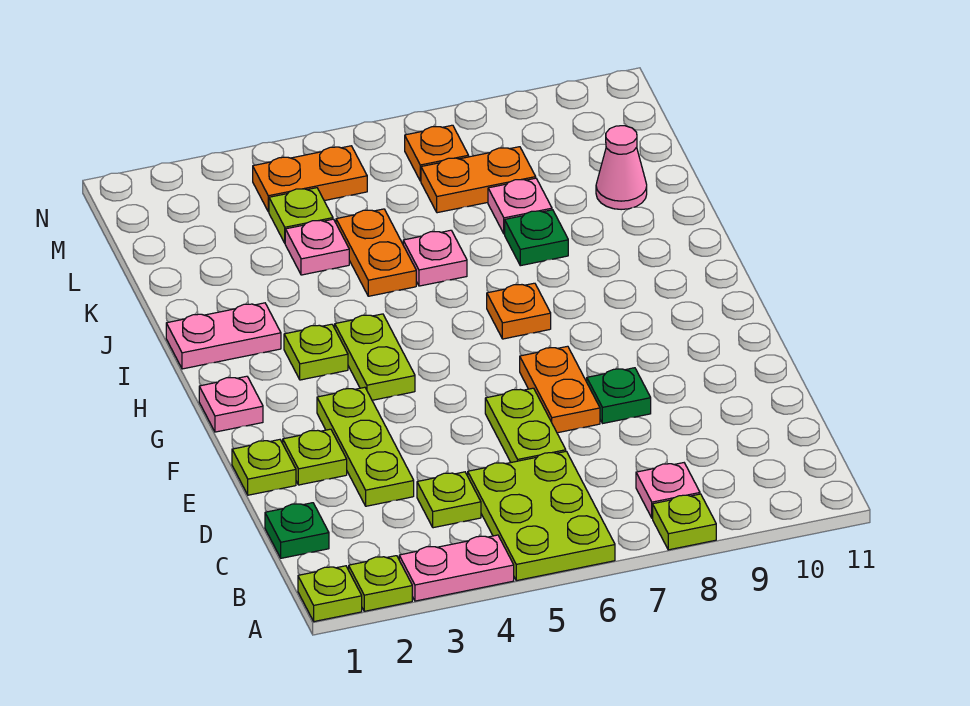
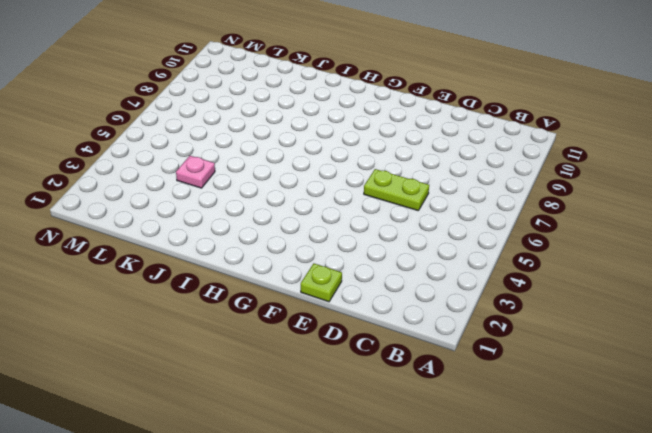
none -> lime plate A1 level 1
none -> lime plate A2 level 1
none -> pink plate A3:A4 level 1

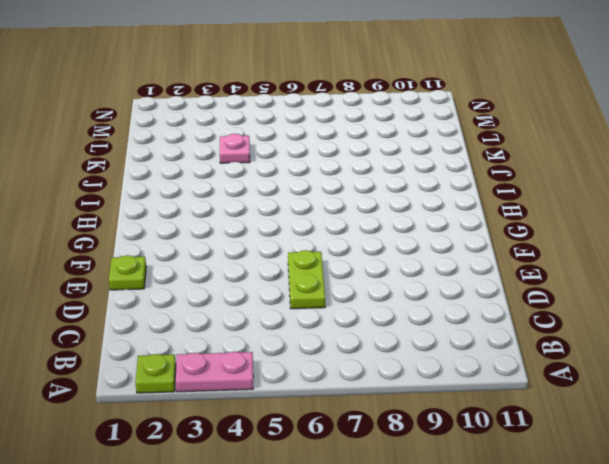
none -> lime plate A1 level 1
none -> lime plate A5:C6 level 1
none -> lime plate A8 level 1

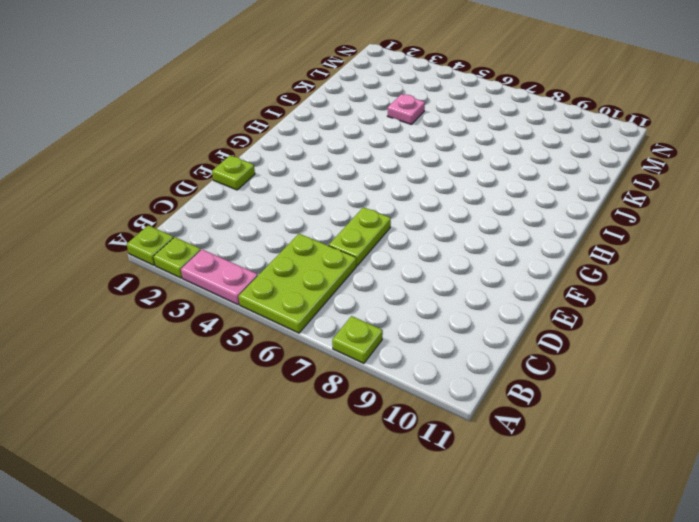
none -> pink plate B8 level 1
none -> green plate C1 level 1
none -> lime plate C4 level 1

